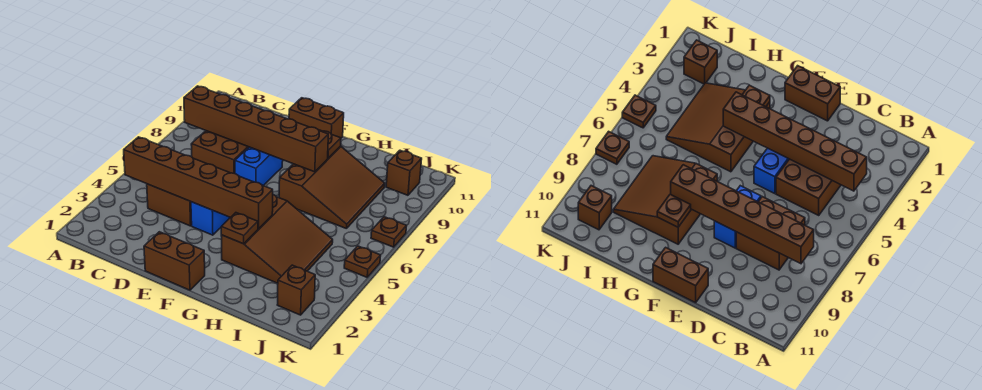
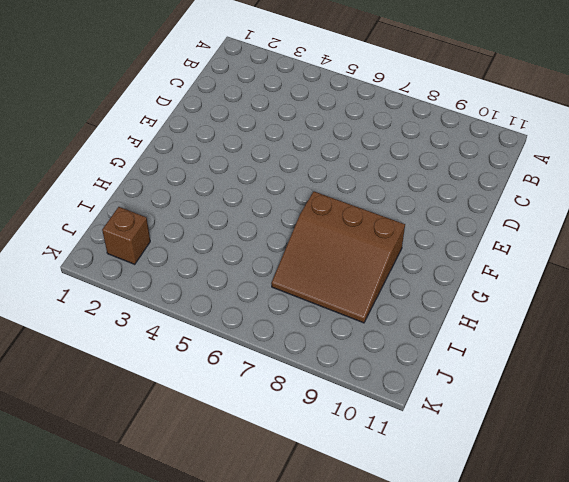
none -> brown brick C4:D5 level 1
none -> brown brick C7:D8 level 1
none -> brown brick E1:F1 level 1

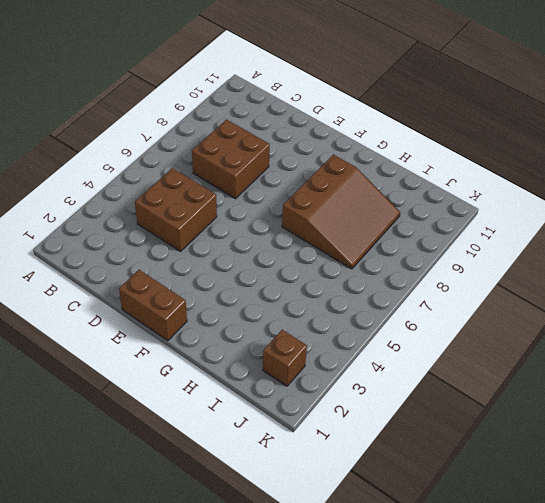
none -> blue brick E4:E5 level 1
none -> blue brick E7:E8 level 1
none -> brown brick E11:F11 level 1

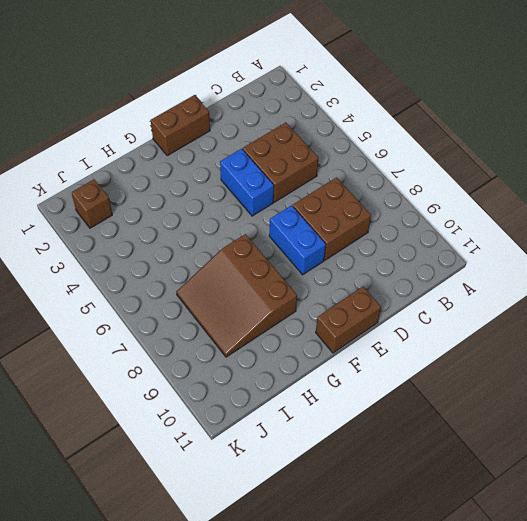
none -> brown slope G3:I5 level 1 top G
none -> brown brick J10 level 1
none -> brown plate K5 level 1

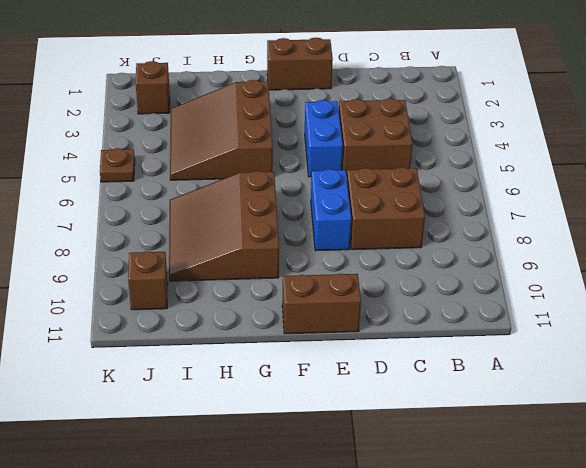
none -> brown plate K7 level 1
none -> brown brick B4:G4 level 2
none -> brown brick B8:G8 level 2

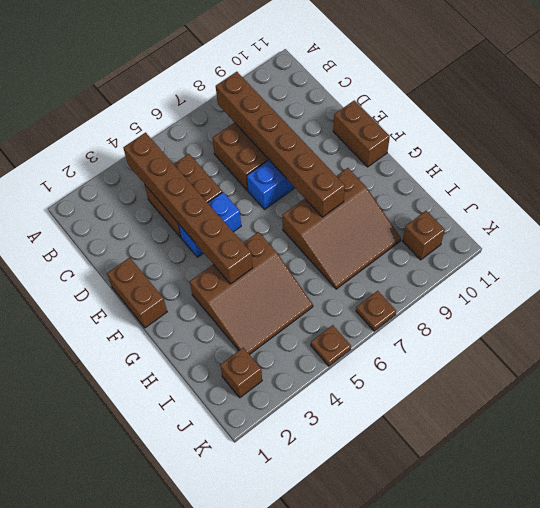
none -> brown plate G3 level 2
none -> brown plate G9 level 2

